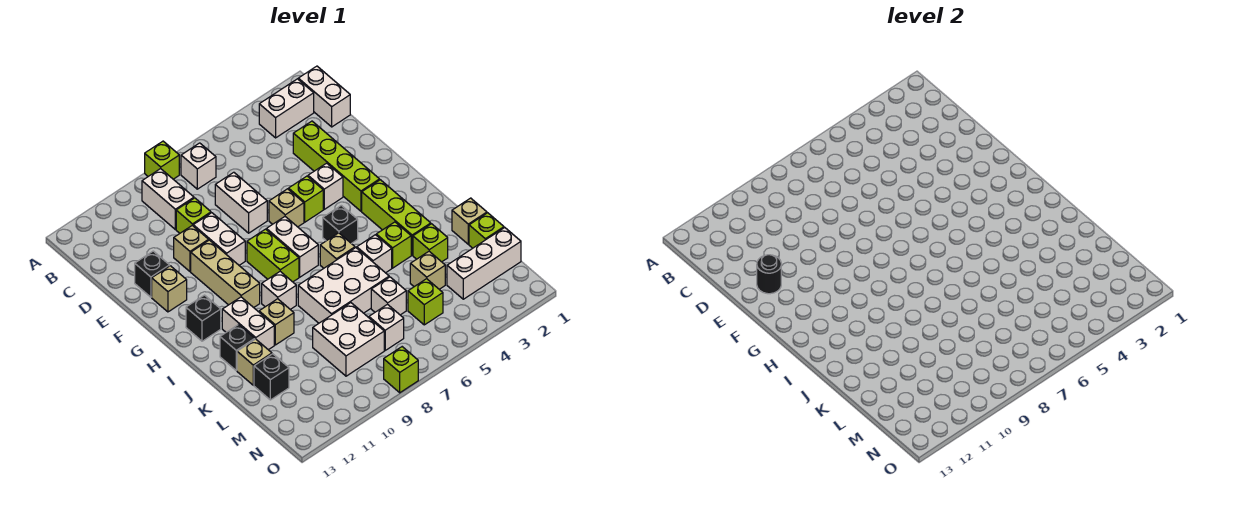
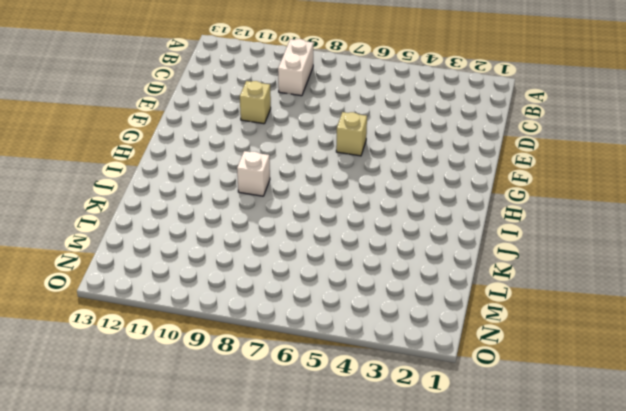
none -> lime brick A8 level 1
none -> white brick B1:C1 level 1
none -> white brick B2:B3 level 1
none -> white brick B7 level 1

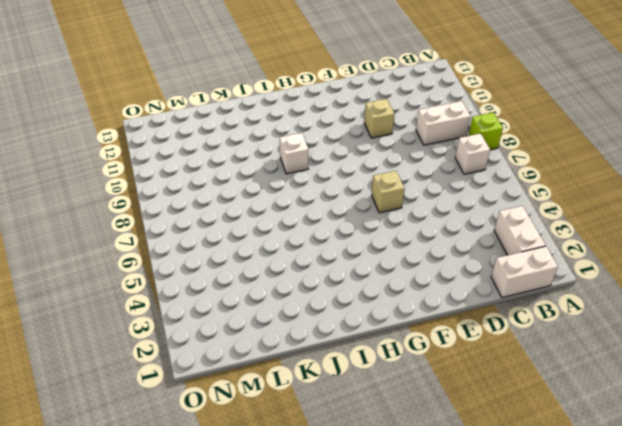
none -> lime brick D3:G3 level 1
none -> white brick D7:E7 level 1
none -> lime brick D9 level 1
none -> white brick E9:F9 level 1

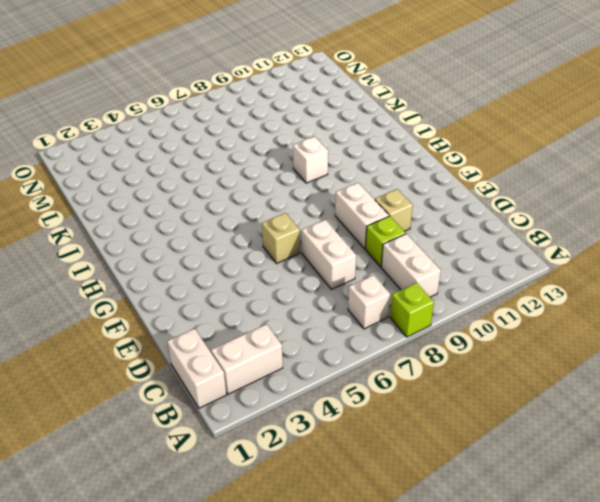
none -> lime brick D3:G3 level 1
none -> black brick E12 level 1
none -> white brick F4 level 1
none -> lime brick F5 level 1

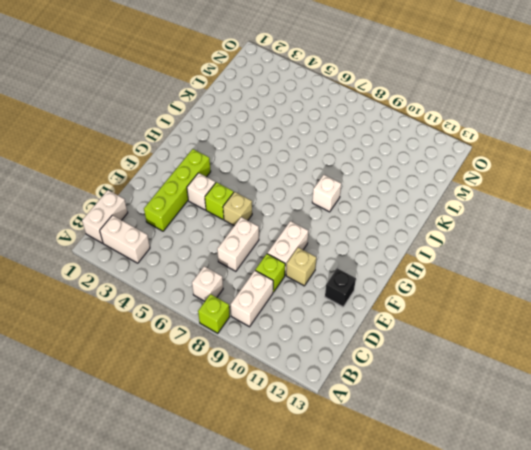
none -> tan brick F10:H10 level 1
none -> tan brick F12 level 1
none -> white brick G7:H7 level 1
none -> lime brick G8:H8 level 1

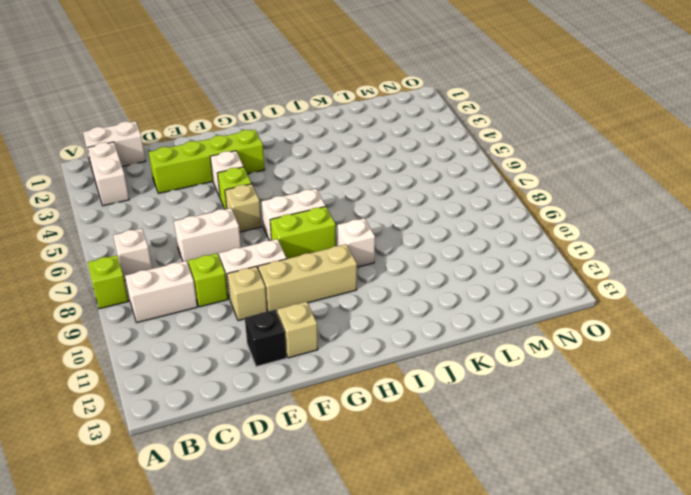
none -> lime brick H3:J3 level 1
none -> black brick H5 level 1
none -> black brick H12 level 1
none -> tan brick I6 level 1

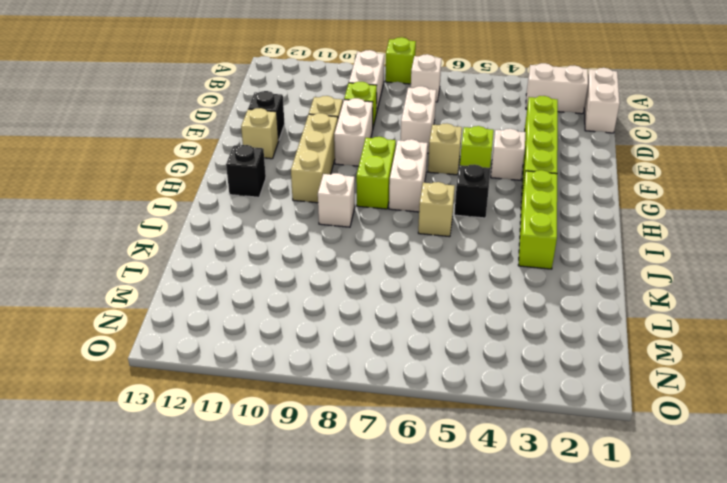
none -> white brick I11:J11 level 1
none -> lime brick J4 level 1
none -> white brick J5 level 1
none -> white brick J6:K8 level 1

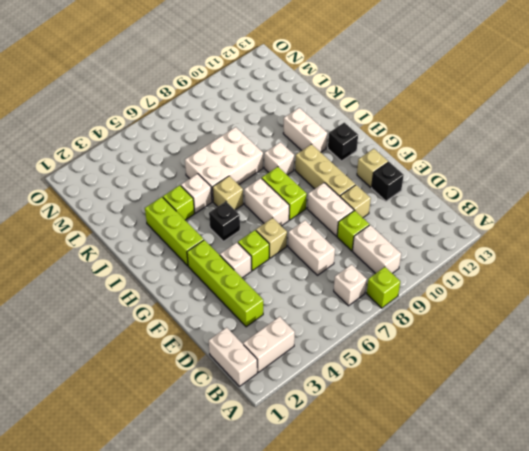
none -> tan brick J10 level 1
none -> black brick J12 level 1
none -> tan brick K1 level 1
none -> lime brick K3 level 1

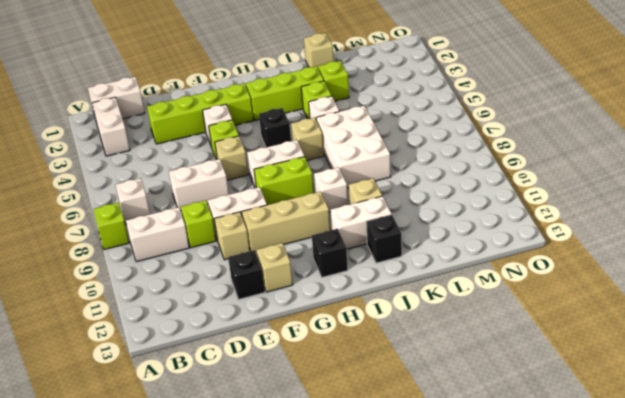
none -> tan brick K12 level 1
none -> lime brick L1 level 1
none -> tan brick L4 level 1
none -> white brick L6 level 1

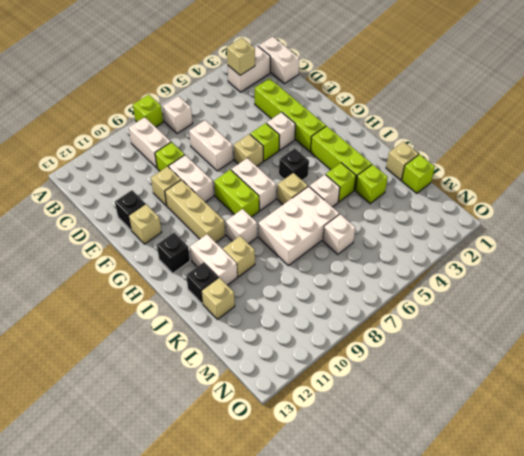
tan brick B3 level 2 -> tan brick L4 level 1
none -> white brick L8:M9 level 1
none -> black brick L12 level 1
none -> white brick M1:M3 level 1
none -> lime brick M5 level 1

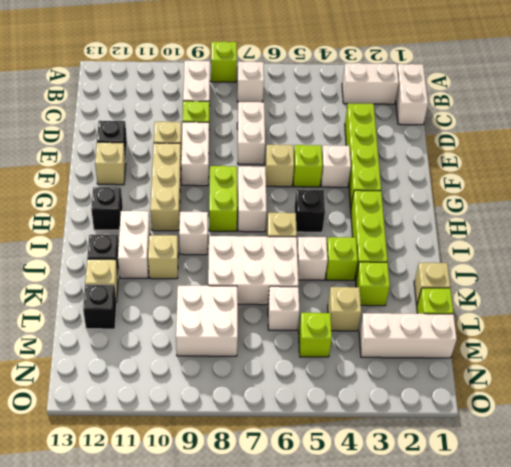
none -> white brick M7 level 1
none -> lime brick O8 level 1
none -> black round brick E12 level 2

